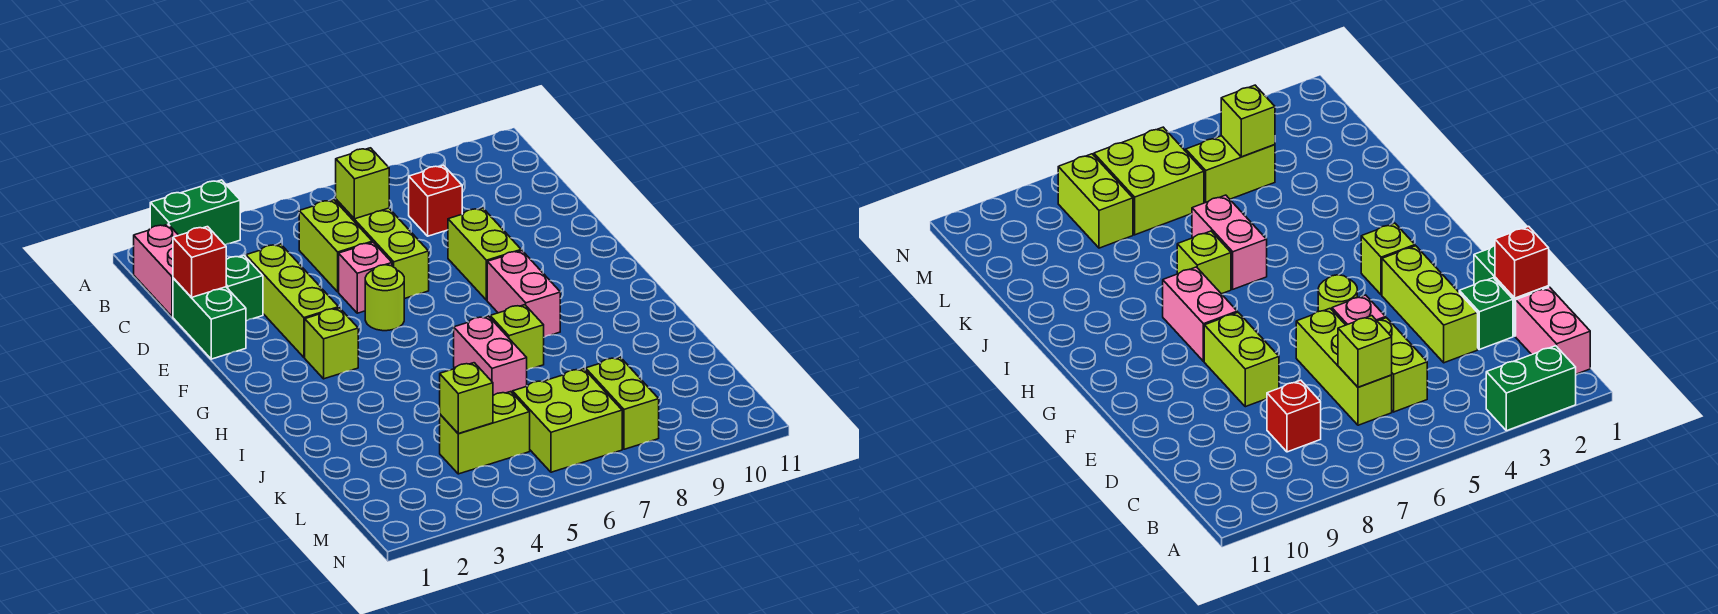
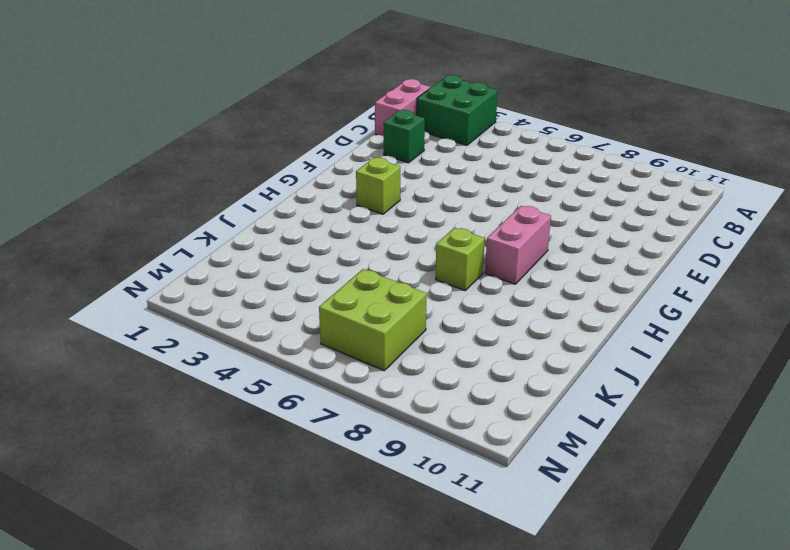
green brick A2:B3 level 1 -> green brick A2:A3 level 1
none -> lime brick C5:D5 level 1
none -> lime brick C6:E6 level 1
none -> red brick C8 level 1

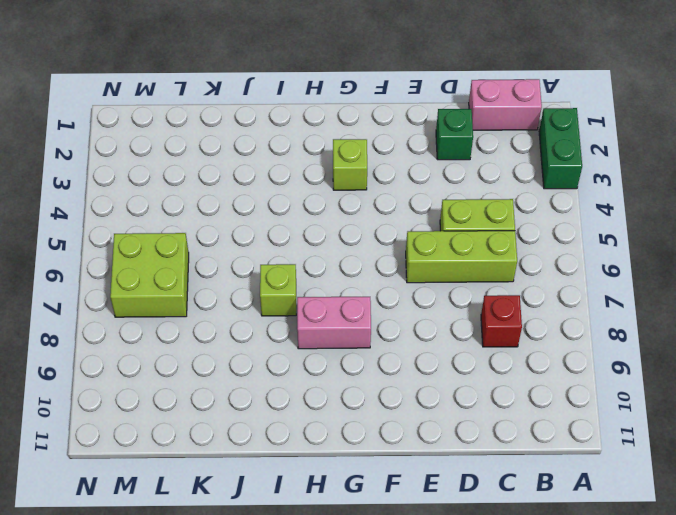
none -> green brick D1:E1 level 1
none -> lime brick D3:F3 level 1
none -> pink brick E5 level 1

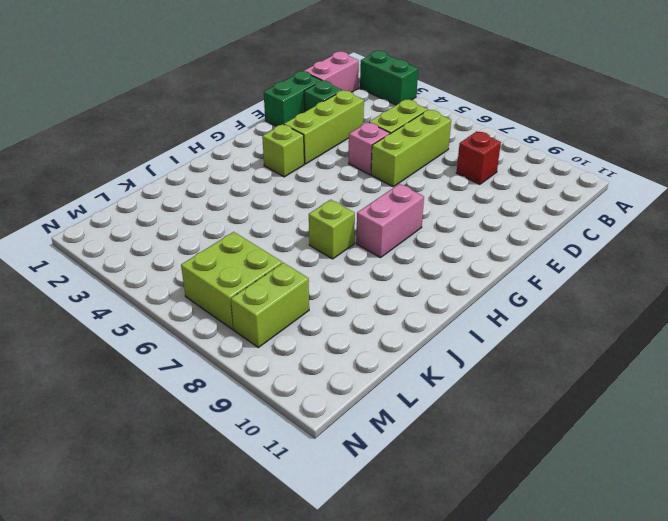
none -> lime brick E8:F8 level 1
none -> lime round brick F5 level 1
none -> pink brick I6:J6 level 1

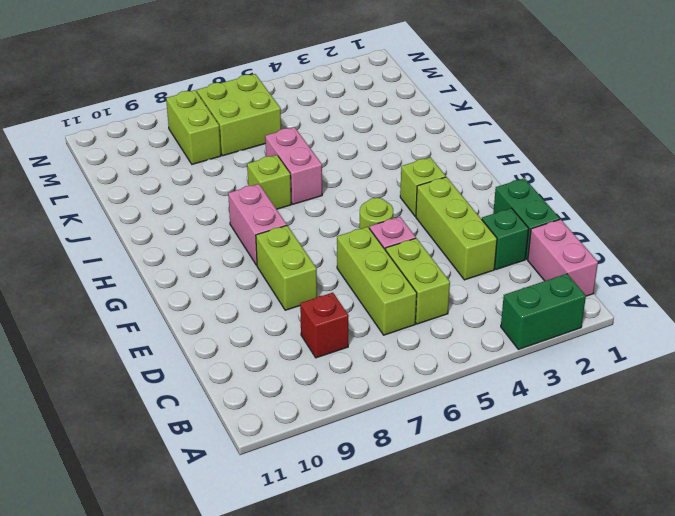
none -> lime brick L4:L5 level 1
none -> lime brick C6 level 2
none -> red brick D1 level 2

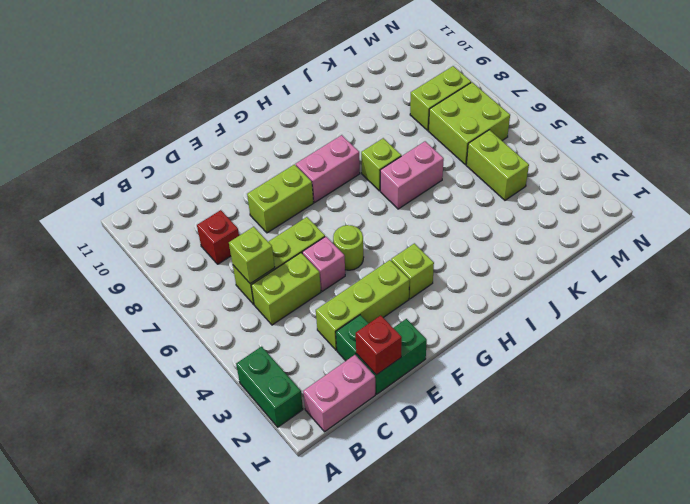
none -> lime brick L4 level 2

